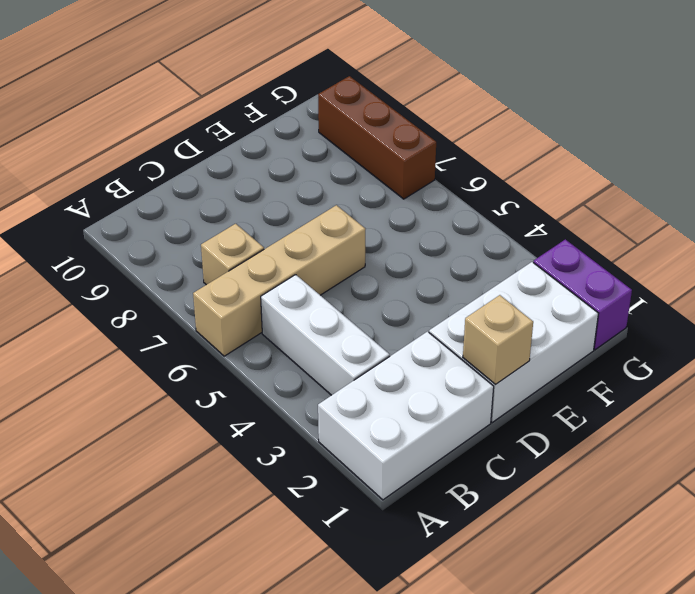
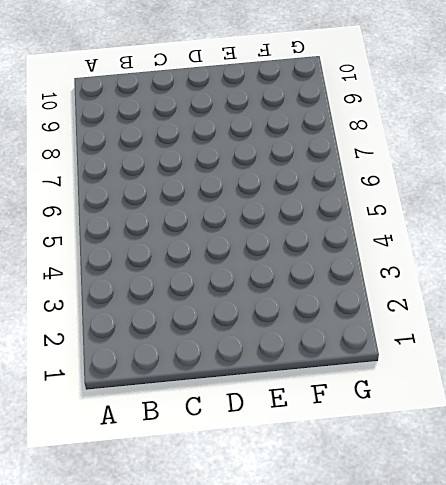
none -> white brick A1:C2 level 1
none -> tan brick A6:D6 level 1

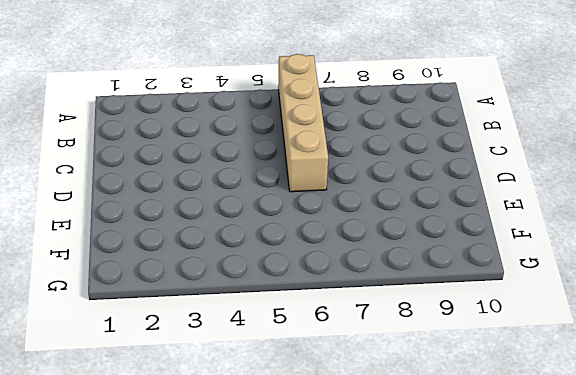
none -> white brick A1:C2 level 1
none -> white brick B3:B5 level 1

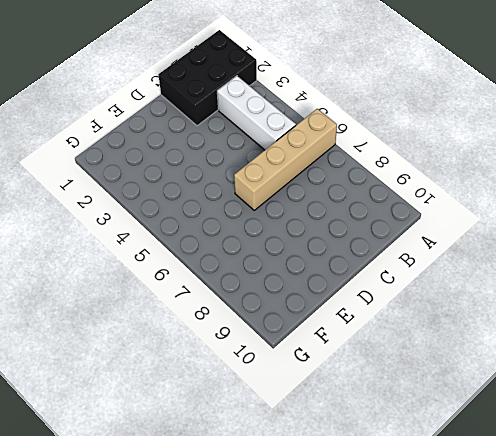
black brick A1:C2 level 1 -> white brick A1:C2 level 1
none -> tan brick B7 level 1
none -> white brick D1:F2 level 1

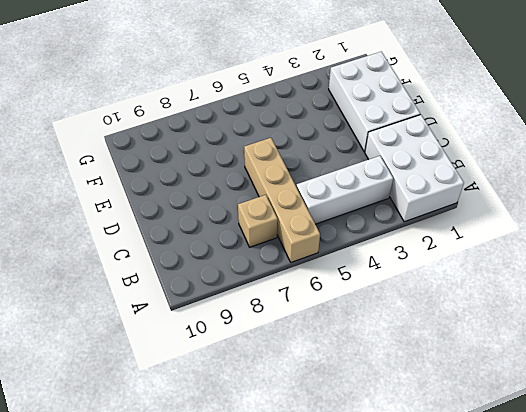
none -> purple brick G1:G2 level 1
none -> brown brick G7:G9 level 1

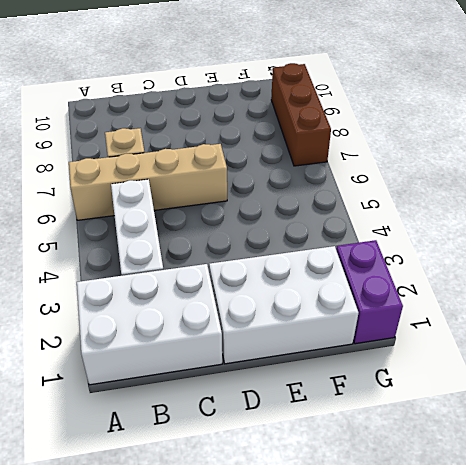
none -> tan brick D1 level 2

